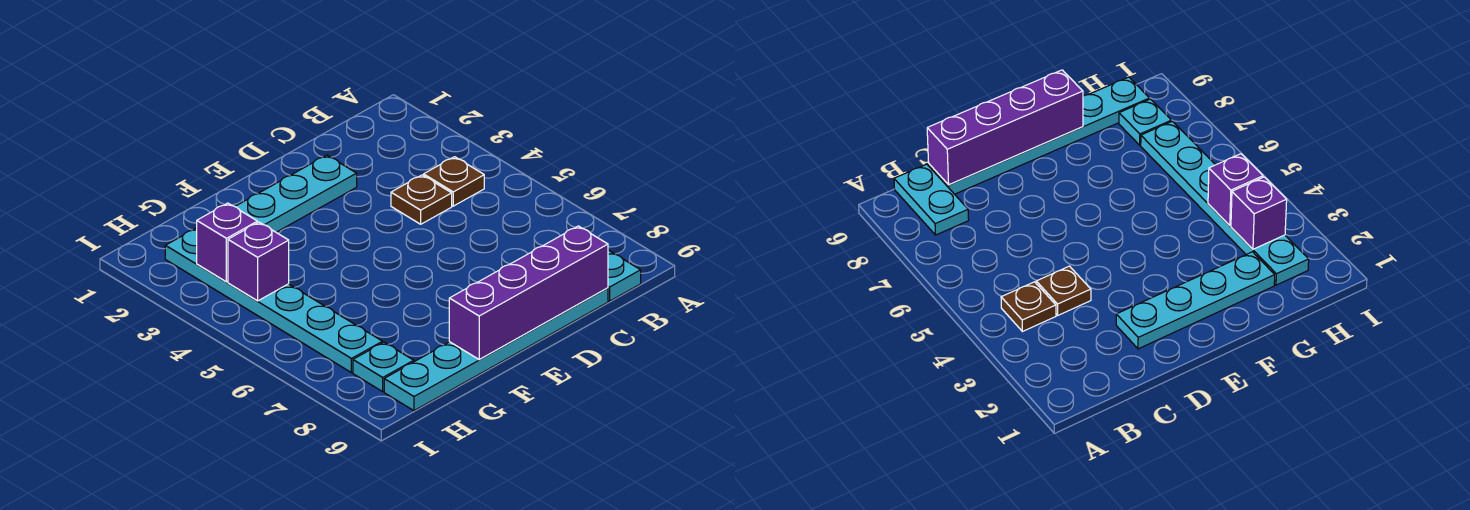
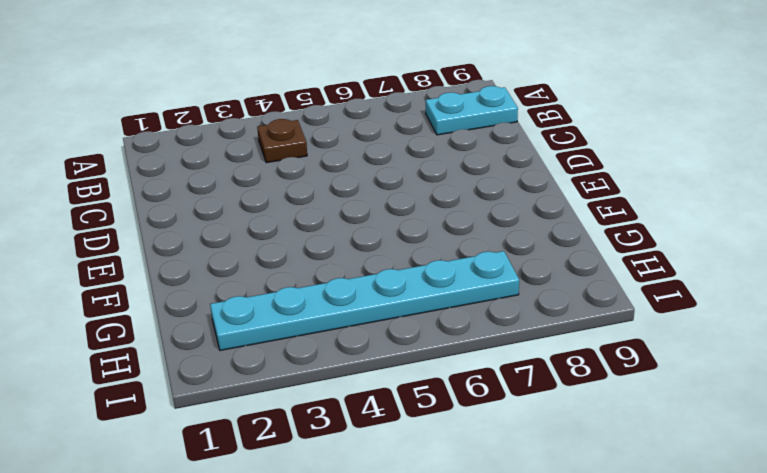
none -> brown plate C4 level 1
none -> cyan plate C9:H9 level 1

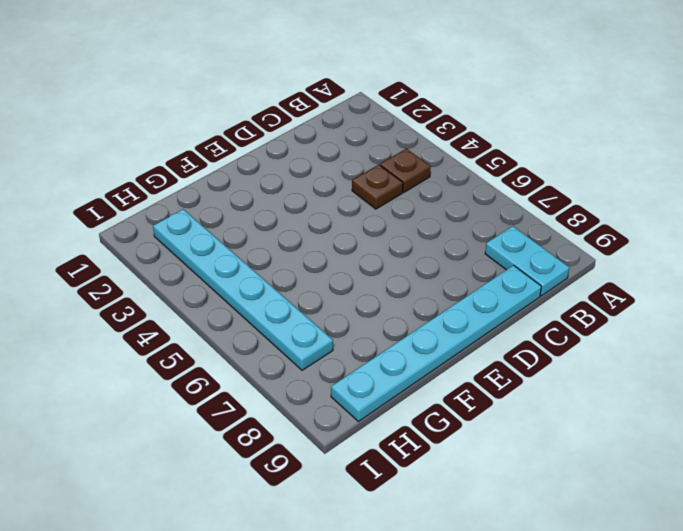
none -> cyan plate D2:G2 level 1
none -> cyan plate H8 level 1

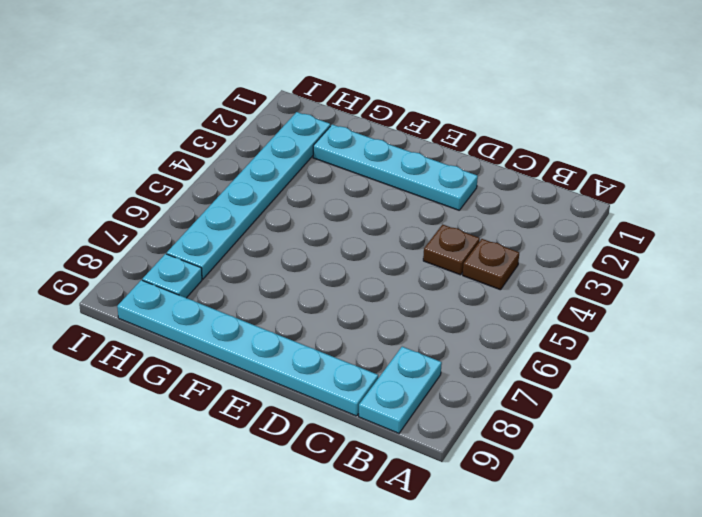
none -> purple brick C9:F9 level 2
none -> purple brick H3 level 2

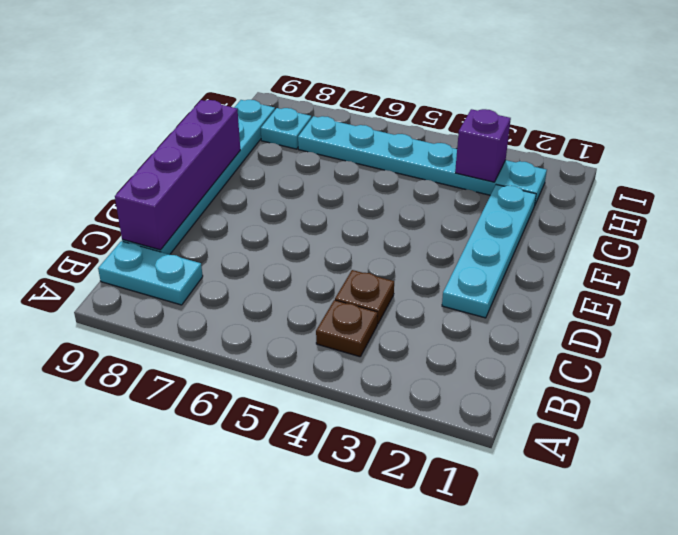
none -> purple brick H4 level 2

